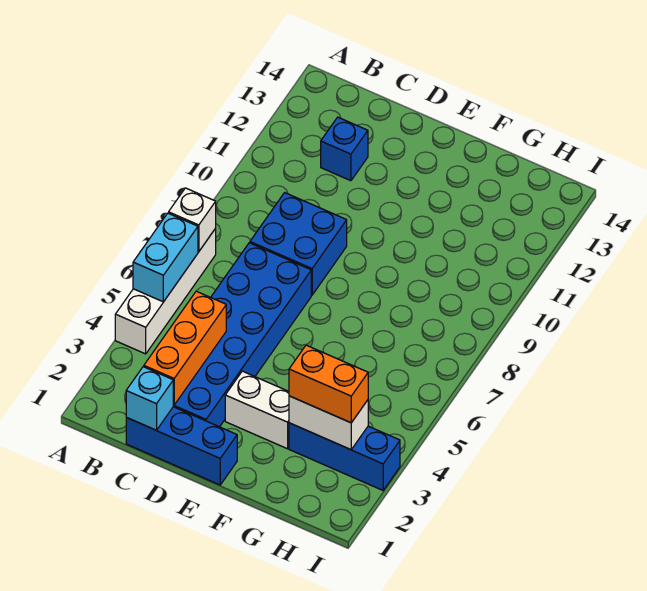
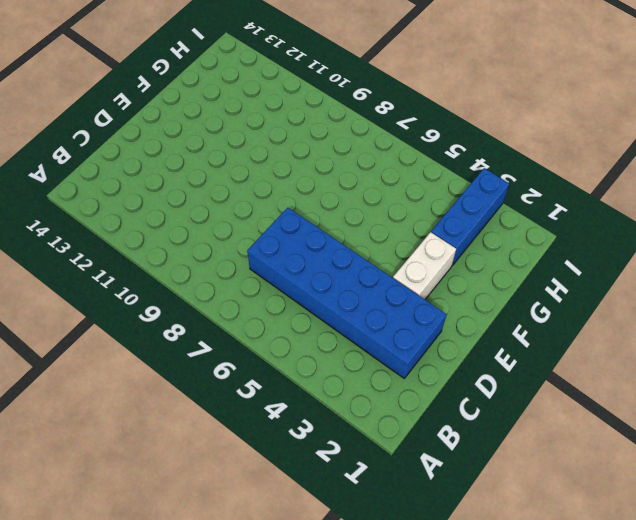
none -> white brick A4:A7 level 1
none -> blue brick C1:E1 level 1
none -> blue brick C8:D9 level 1

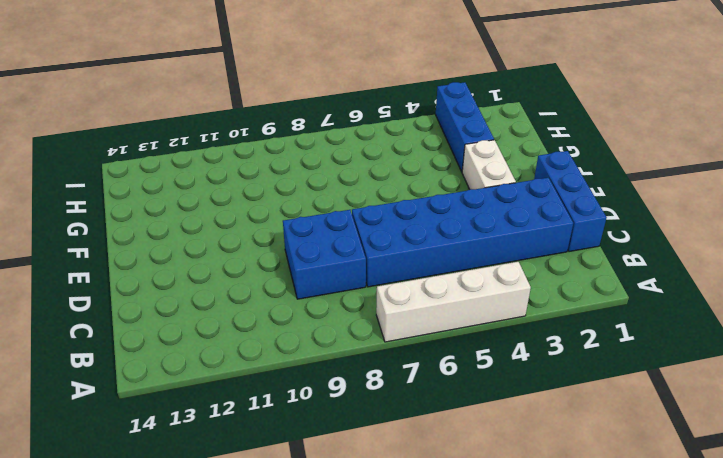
none -> blue brick C12 level 1
none -> cyan brick A5:A6 level 2
none -> white brick A7 level 2

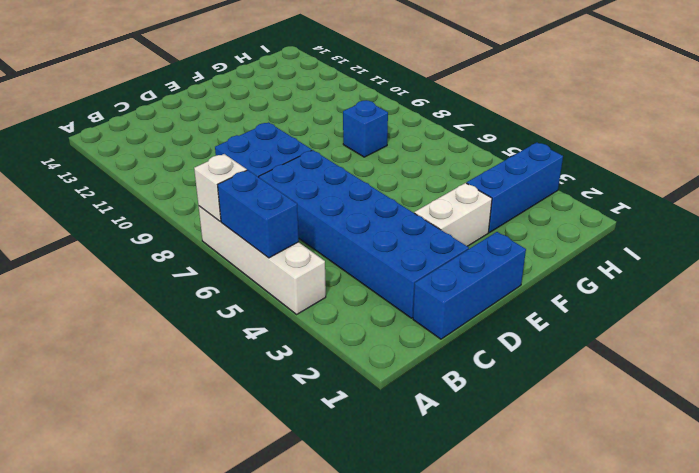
blue brick A5:A6 level 2 -> cyan brick A5:A6 level 2
blue brick G8 level 1 -> blue brick C12 level 1
none -> cyan brick C1 level 2
none -> orange brick C2:C4 level 2
none -> white brick G3:H3 level 2

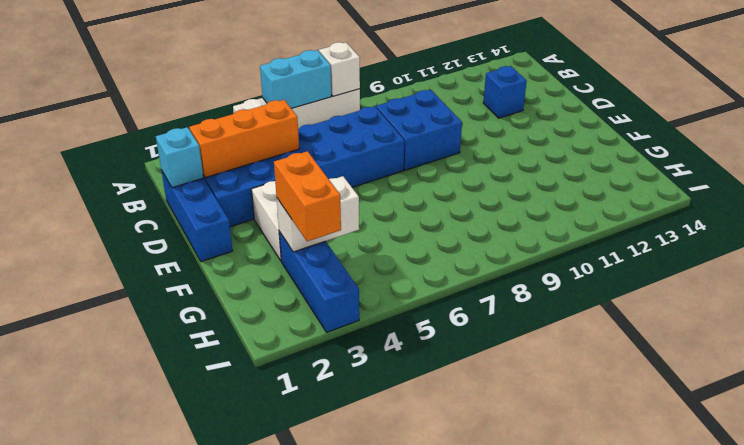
white brick G3:G4 level 2 -> white brick G3:H3 level 2

